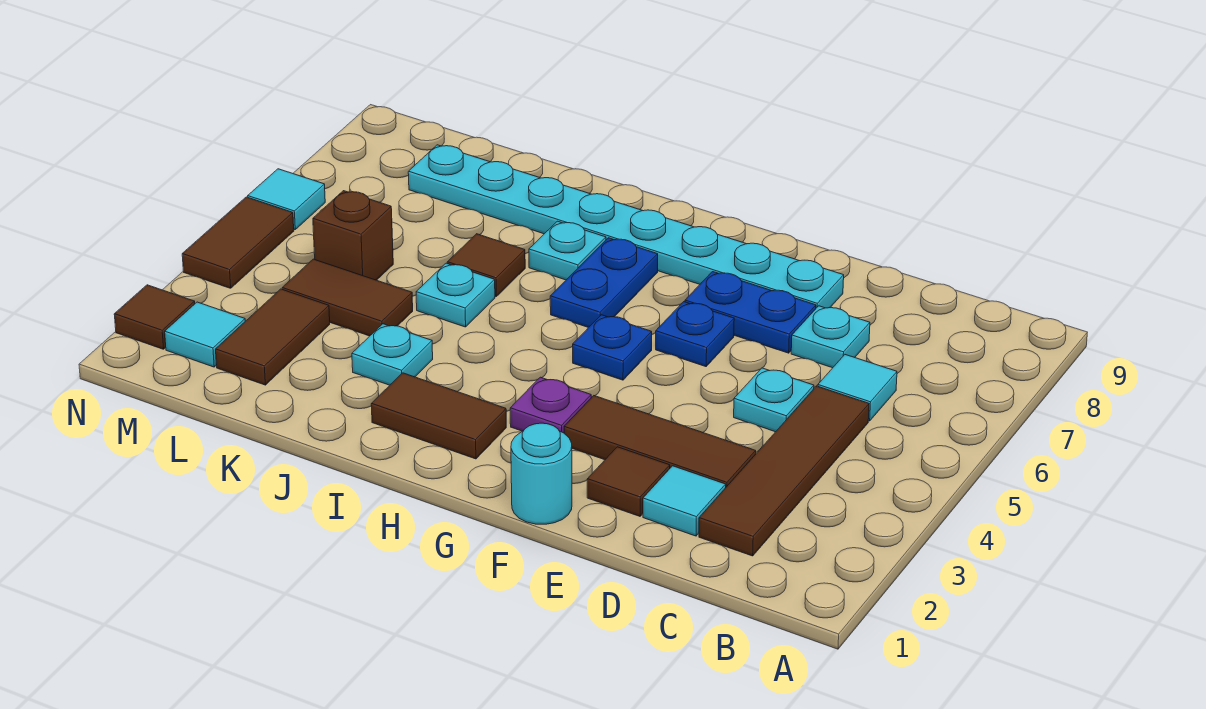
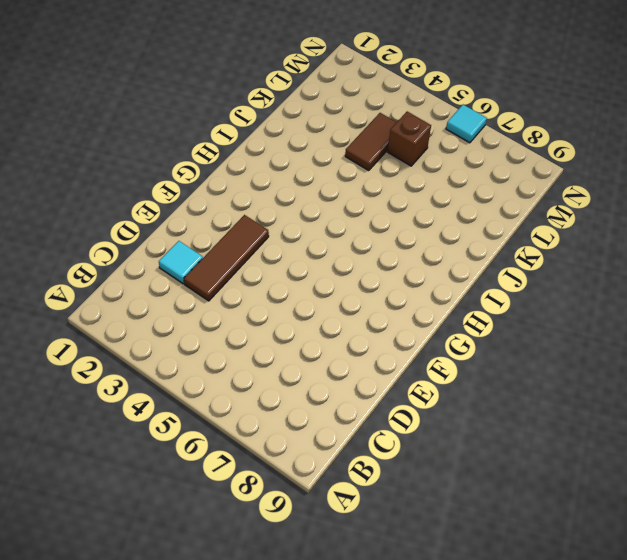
none -> brown tile C2:C5 level 1
none -> cyan tile C6 level 1
none -> cyan plate D5 level 1

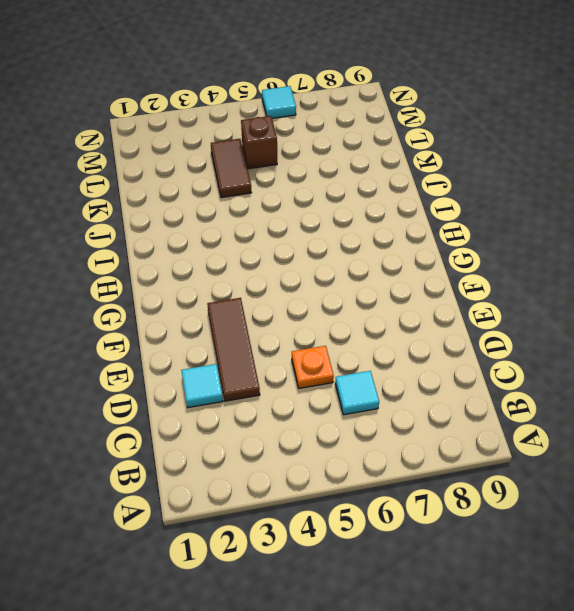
orange plate D5 level 1 -> cyan plate D5 level 1
none -> brown tile C2:C5 level 1
none -> cyan plate D7 level 1
none -> brown tile E2 level 1

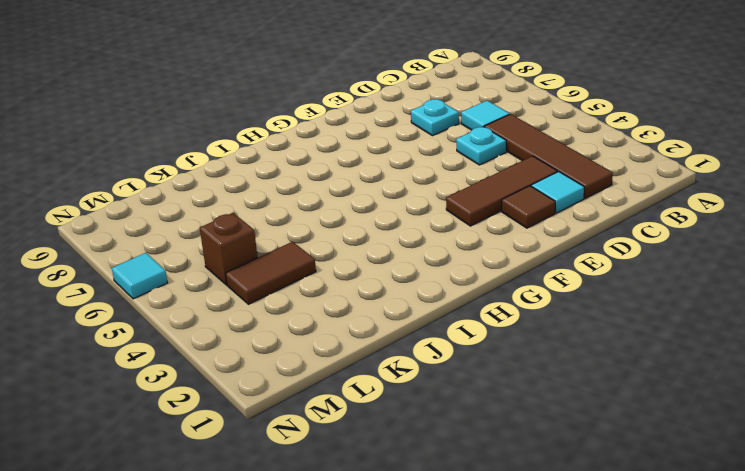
none -> blue plate E7:F7 level 1
none -> cyan plate E8:L8 level 1
none -> cyan round brick F1 level 1

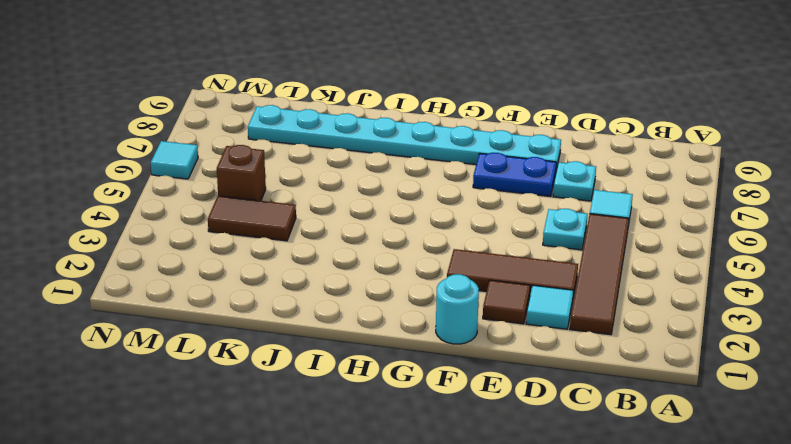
none -> blue plate F6 level 1
none -> purple plate G3 level 1
none -> blue plate G5 level 1

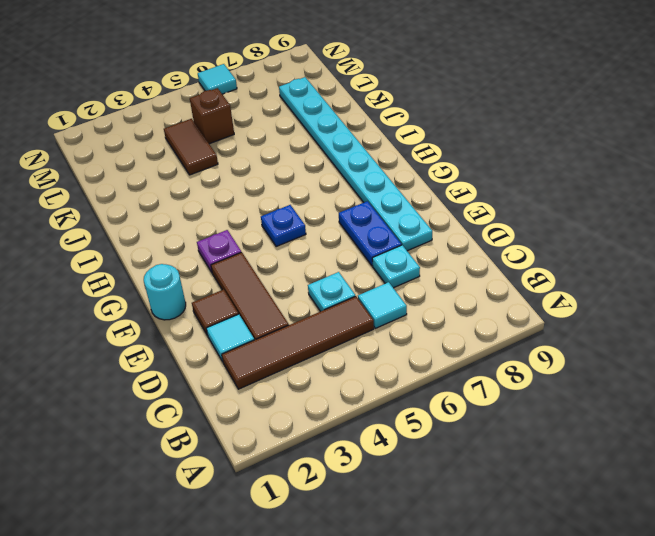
none -> blue plate F6 level 1
none -> brown tile H2:I2 level 1
none -> blue plate H6:H7 level 1

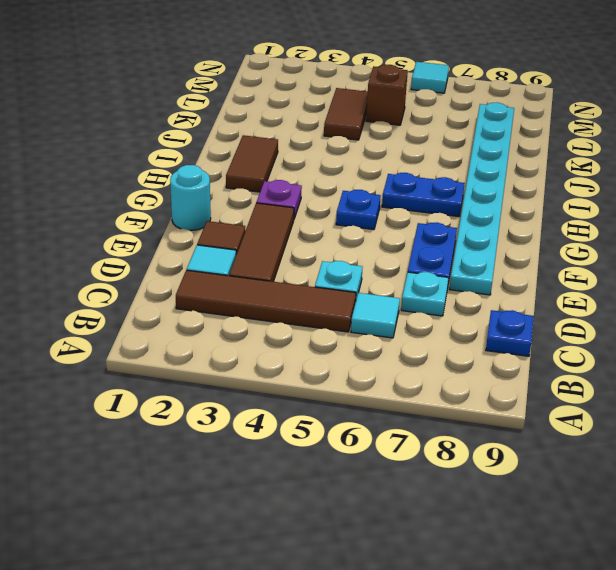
blue plate C9 level 1 -> blue plate F6 level 1
none -> cyan plate I7 level 1
none -> cyan plate J3 level 1
none -> cyan plate J5 level 1

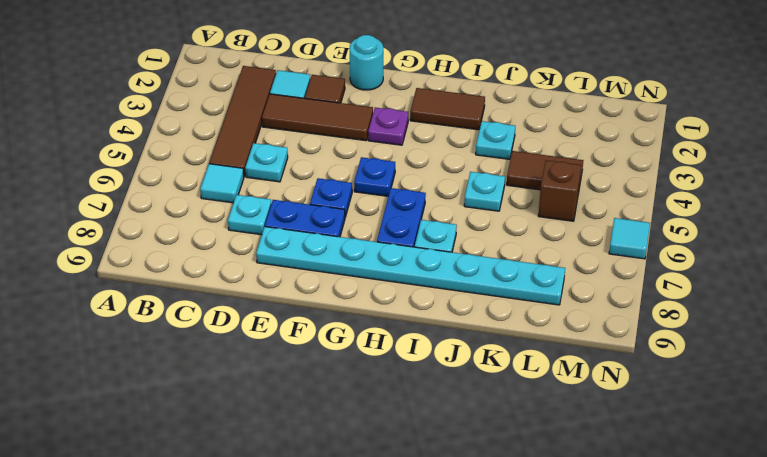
none -> brown tile J6 level 1
none -> brown tile L2:L3 level 1
none -> cyan tile M2 level 1

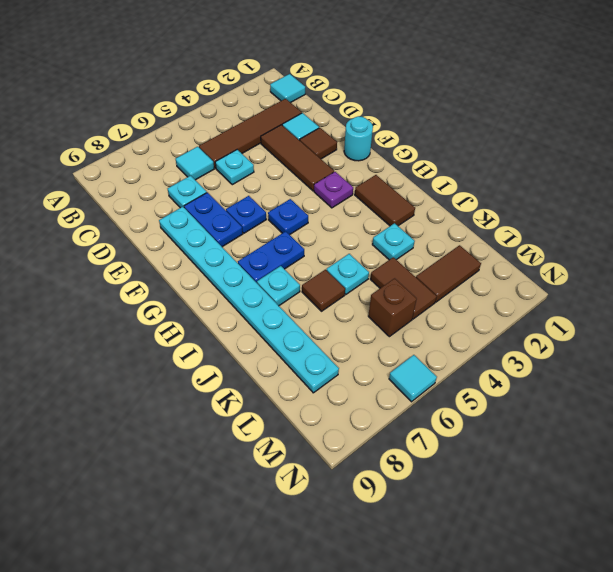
cyan tile B1 level 1 -> cyan tile M2 level 1
none -> brown tile N2 level 1
none -> brown tile N4:N5 level 1

